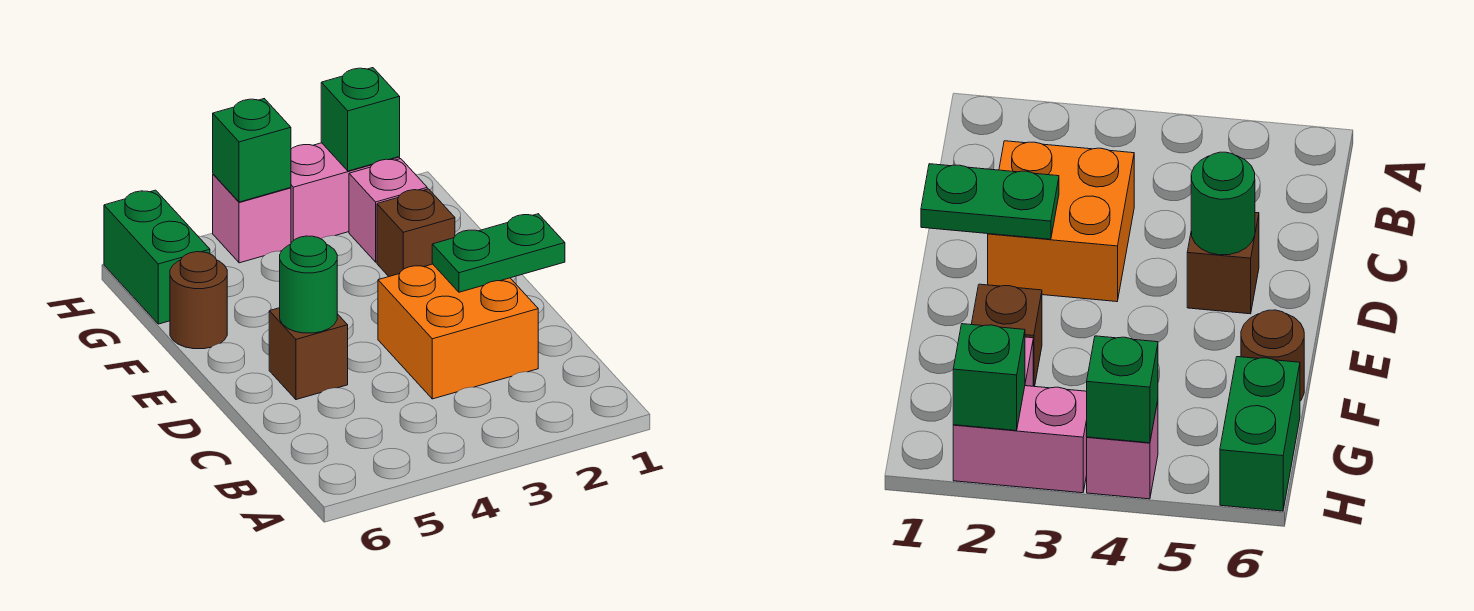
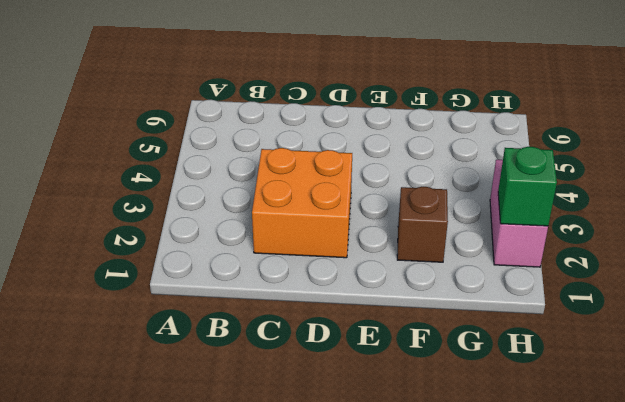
none -> brown brick D5 level 1
none -> brown round brick F6 level 1
none -> pink brick G2 level 1

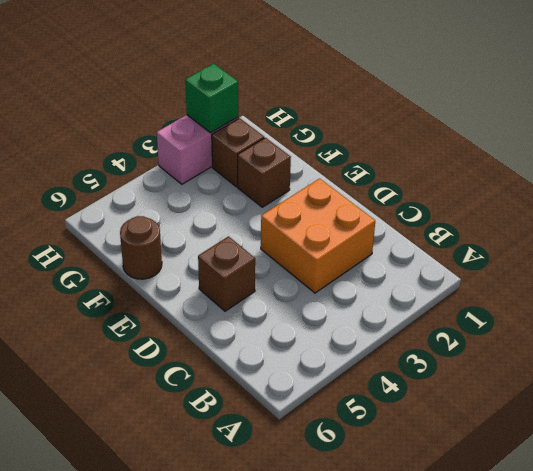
brown brick G2 level 1 -> pink brick G2 level 1
none -> green brick G6:H6 level 1
none -> pink brick H4 level 1
none -> green plate D1:D2 level 2

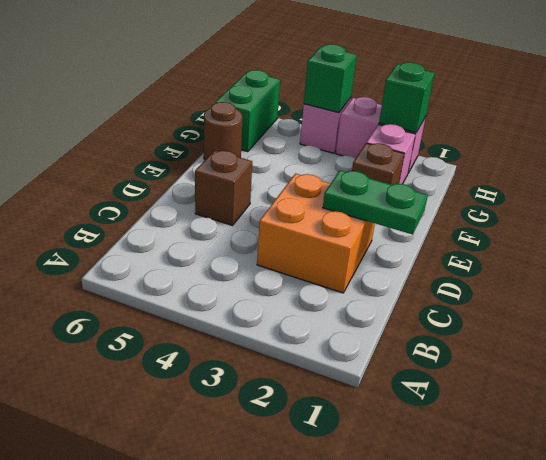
none -> green round brick D5 level 2

